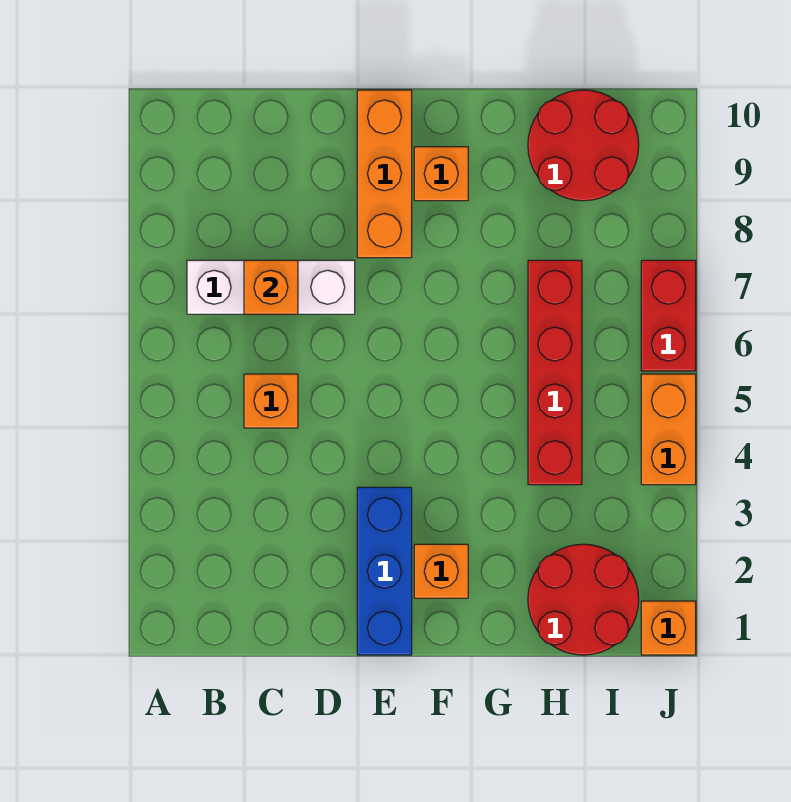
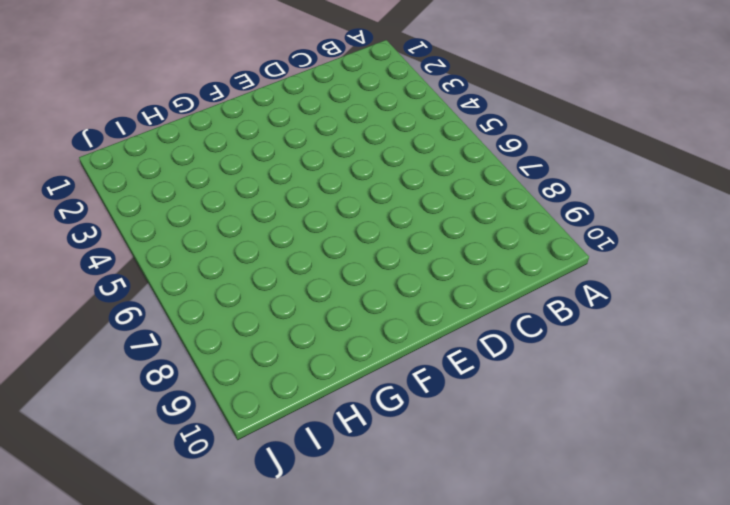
none -> white brick B7:D7 level 1
none -> orange brick C5 level 1
none -> blue brick E1:E3 level 1

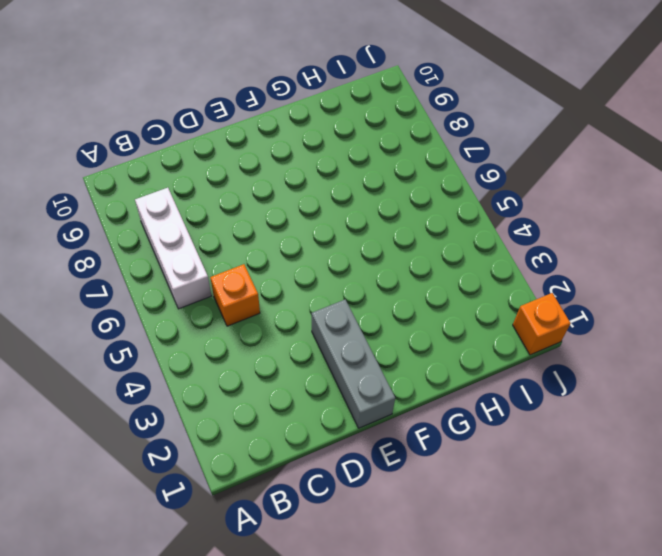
white brick B6:B8 level 1 -> white brick B7:D7 level 1
grey brick E1:E3 level 1 -> blue brick E1:E3 level 1
none -> orange brick E8:E10 level 1
none -> orange brick F2 level 1
none -> orange brick F9 level 1

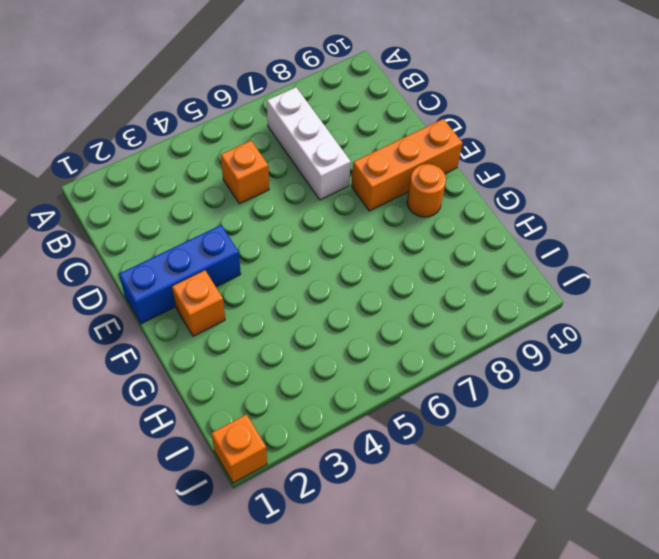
orange round brick F9 level 1 -> orange brick F9 level 1
none -> red round brick H1:I2 level 1
none -> red brick H4:H7 level 1
none -> red round brick H9:I10 level 1

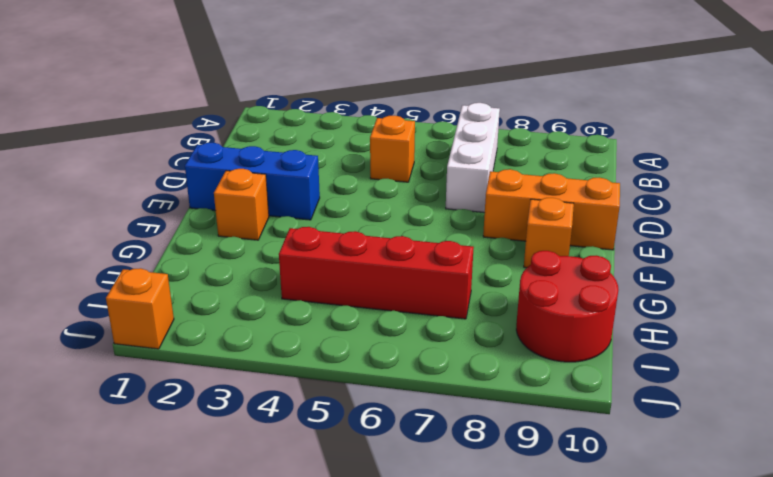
none -> red round brick H1:I2 level 1
none -> orange brick J4:J5 level 1
none -> red brick J6:J7 level 1

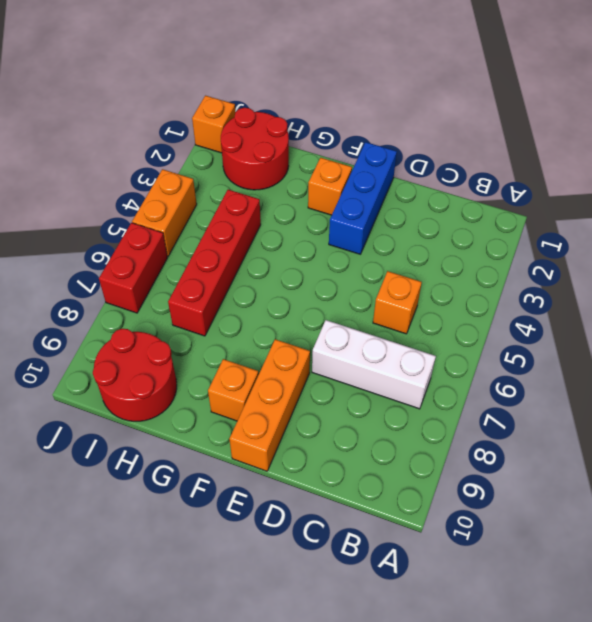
none -> orange brick C7 level 2

